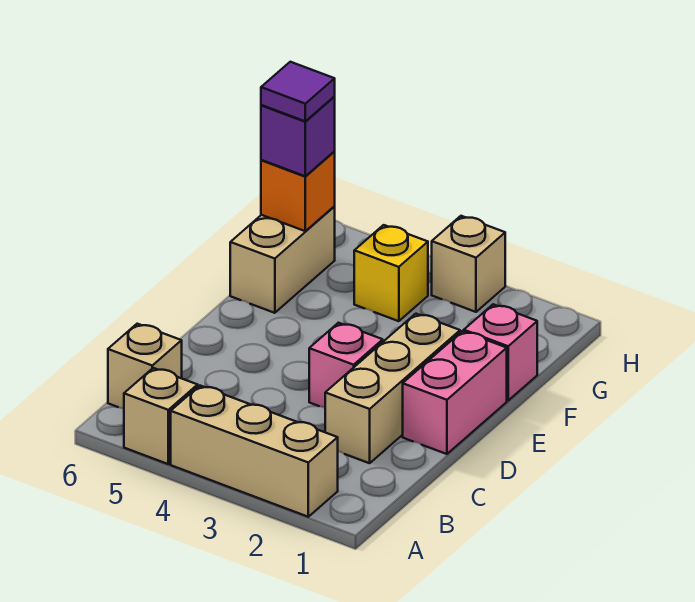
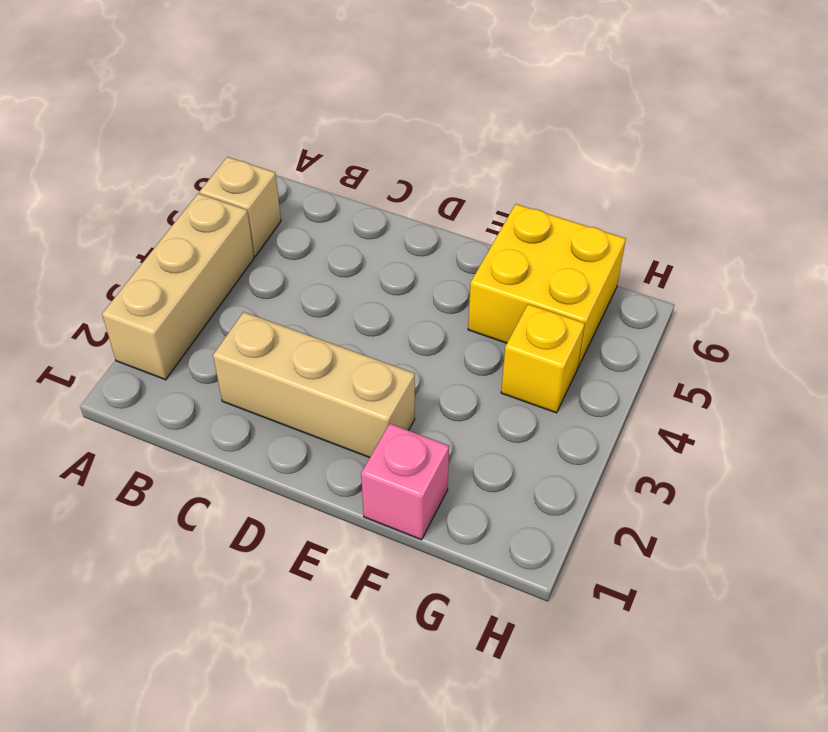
yellow brick F5:G6 level 1 -> tan brick F6:G6 level 1
none -> tan brick B6 level 1
none -> pink brick D1:E1 level 1
none -> pink brick D3 level 1

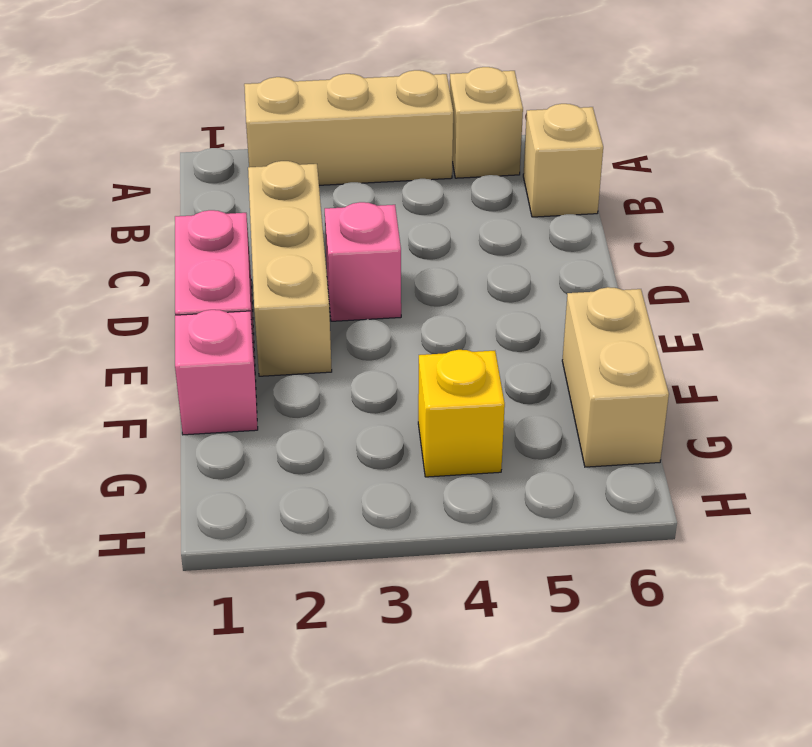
none -> tan brick H3 level 1
none -> orange brick G6 level 2
none -> purple brick G6 level 3

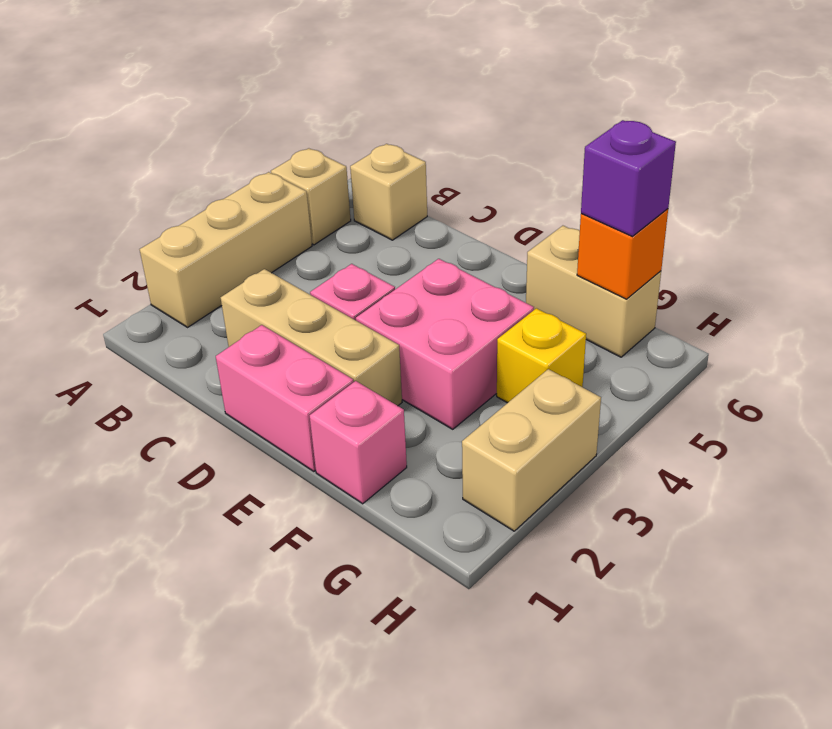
pink brick E3:F4 level 1 -> none
tan brick H2:H3 level 1 -> tan brick H3 level 1
none -> purple tile G6 level 4

